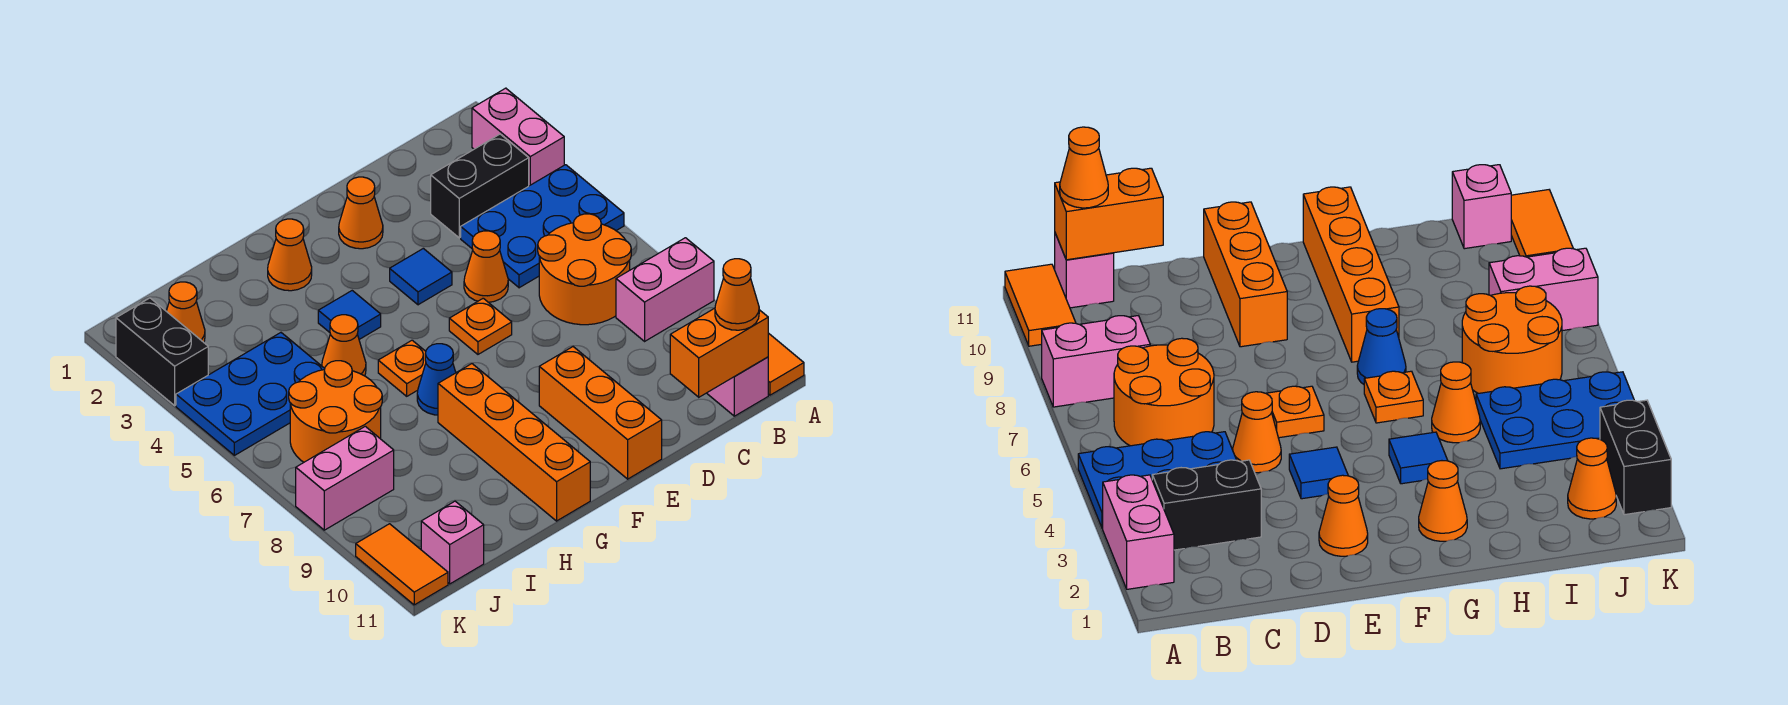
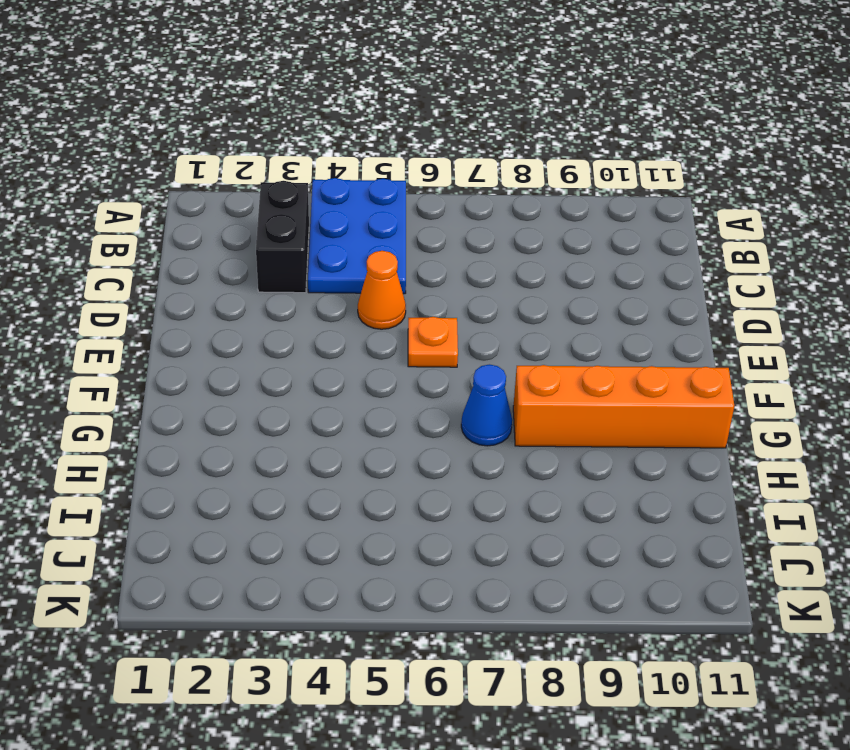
none -> pink brick A2:A3 level 1
none -> pink brick A8:B8 level 1
none -> orange tile A10:A11 level 1

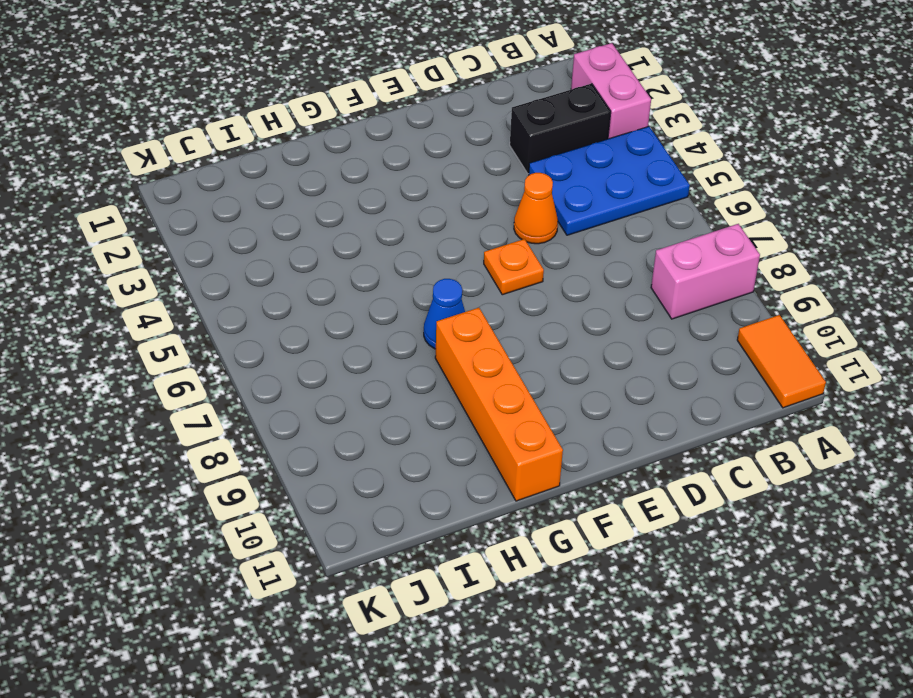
none -> orange round brick B6:C7 level 1
none -> pink brick B11 level 1
none -> orange cone E2 level 1

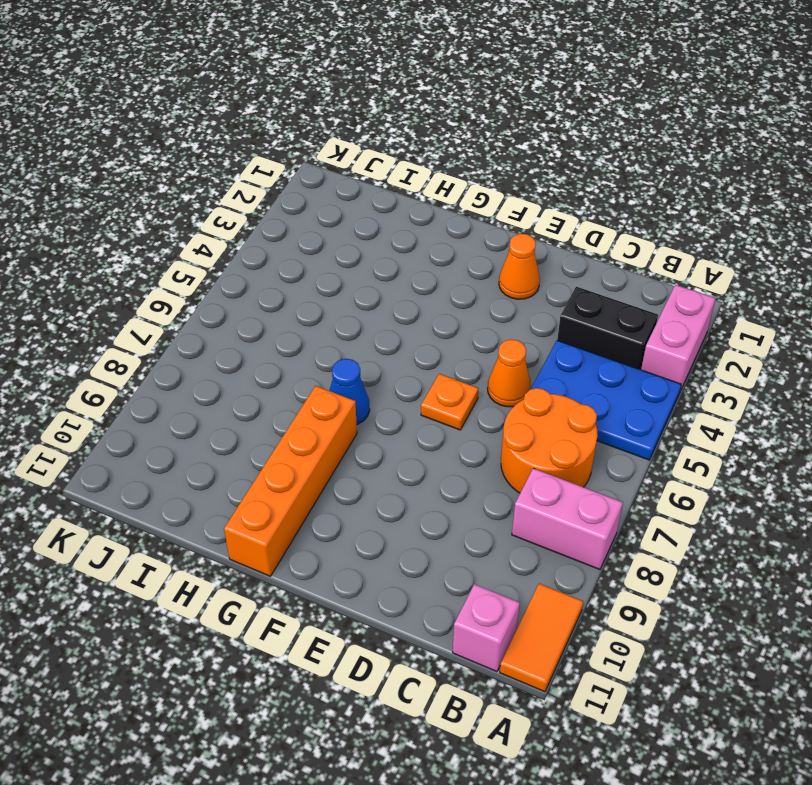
none -> blue tile E4 level 1
none -> orange brick E9:E11 level 1
none -> orange cone G2 level 1

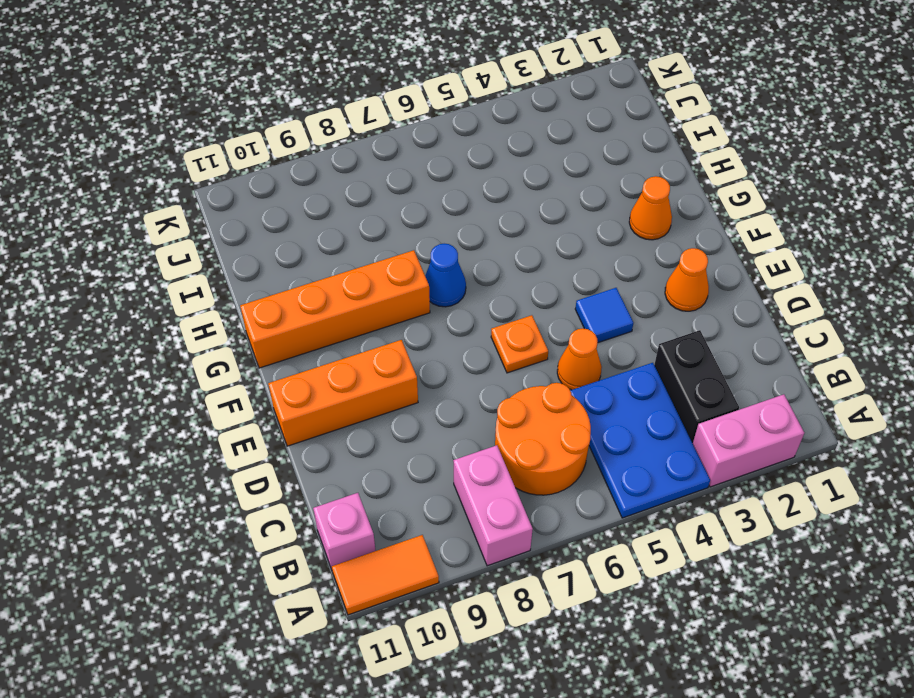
none -> blue tile G4 level 1
none -> orange plate G6 level 1
none -> orange cone H5 level 1

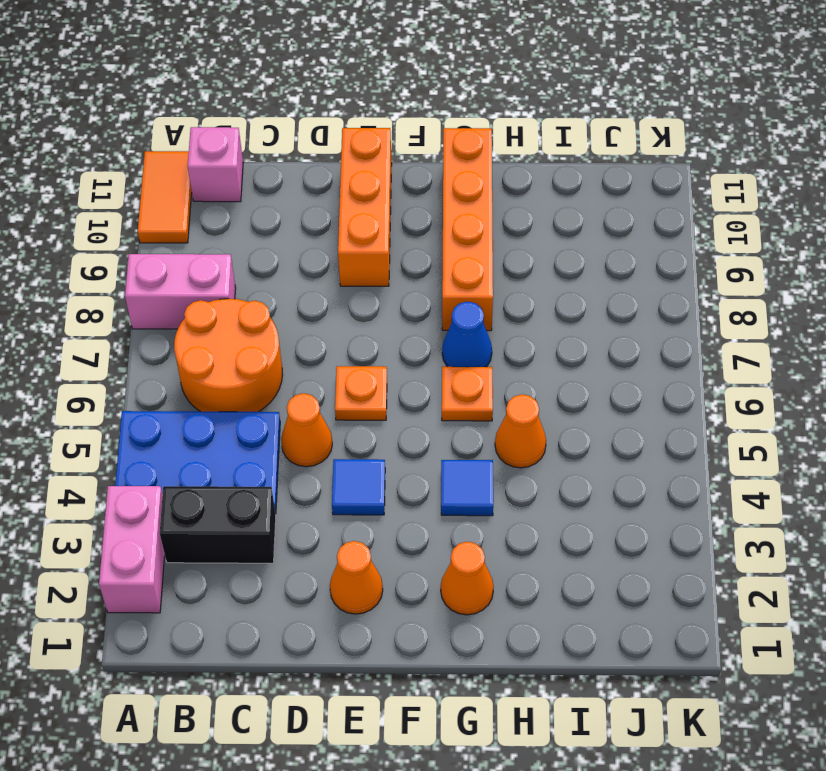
none -> blue plate I4:K5 level 1
none -> orange round brick I6:J7 level 1
none -> orange cone J2 level 1

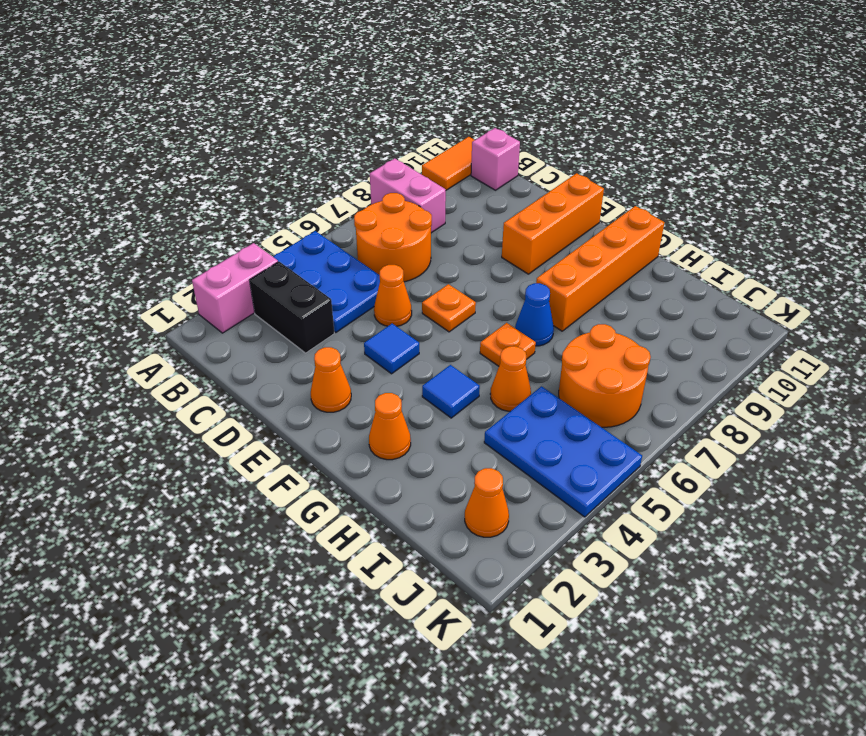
none -> pink brick J8:K8 level 1
none -> pink brick J11 level 1
none -> black brick K2:K3 level 1

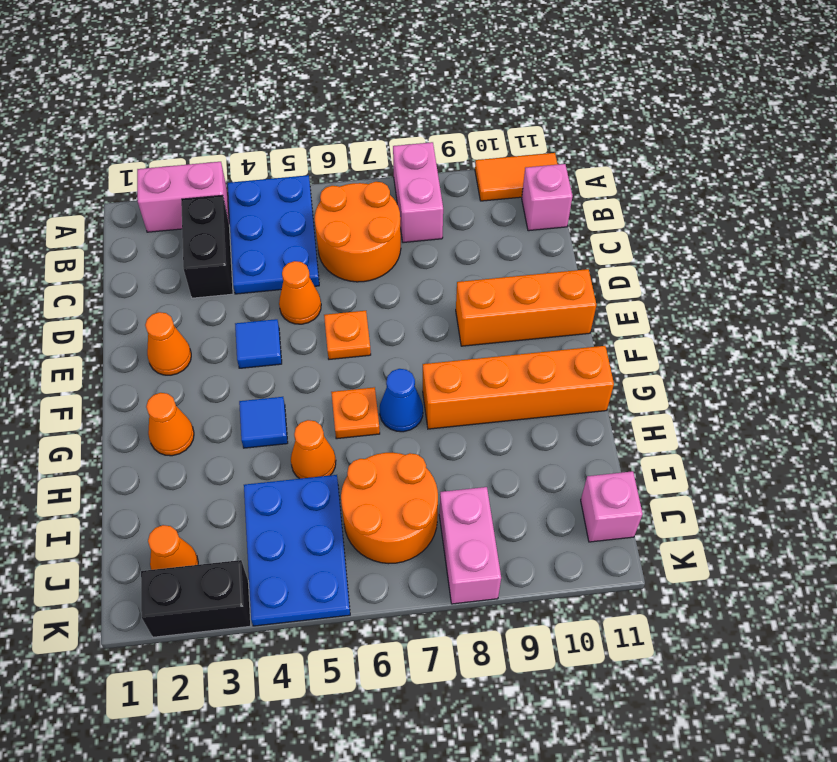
none -> orange tile K10:K11 level 1
none -> orange brick B11:C11 level 2
none -> orange cone B11 level 3

